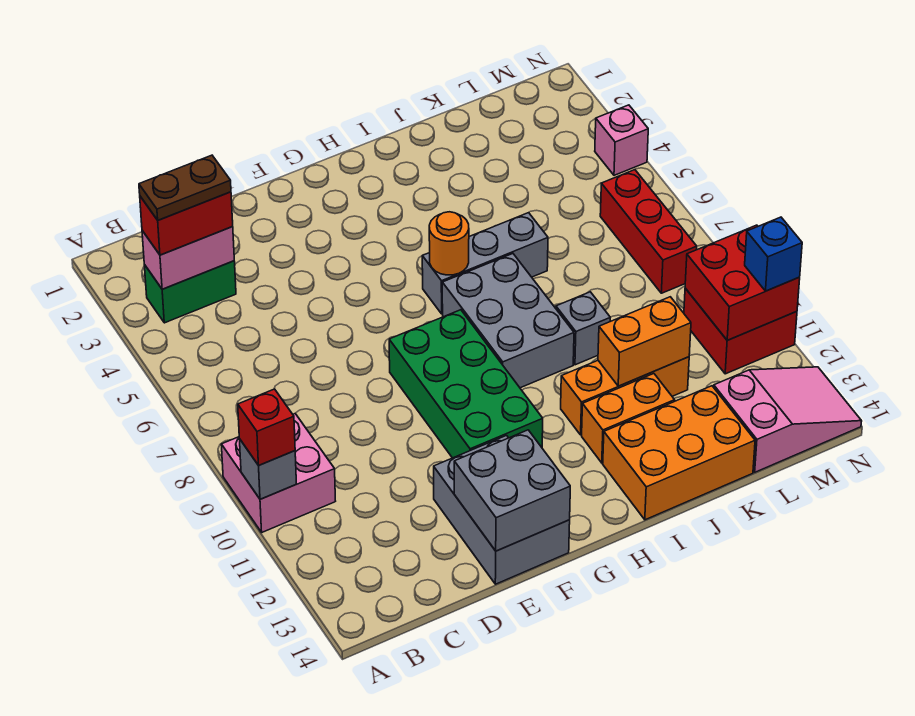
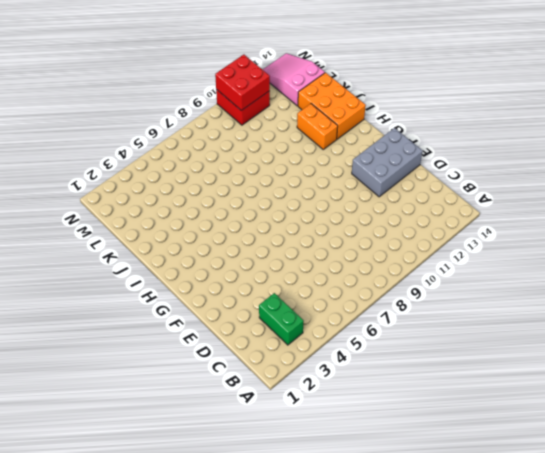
none -> pink brick A9:B10 level 1
none -> green brick F8:G11 level 1
none -> grey brick H6:J6 level 1

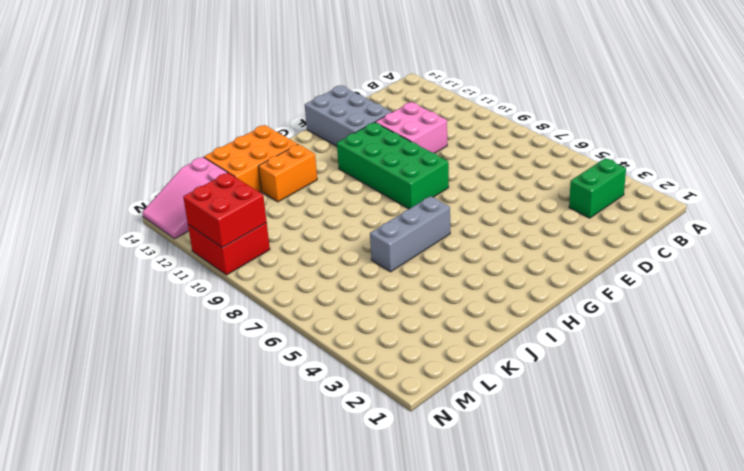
pink brick D10:E11 level 1 -> pink brick A9:B10 level 1
none -> grey brick H7:I9 level 1
none -> orange brick I11:K11 level 1
none -> grey brick J9 level 1

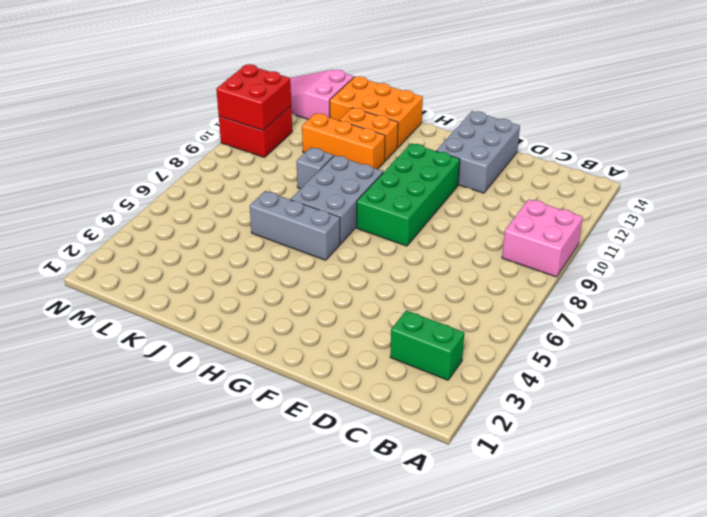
none -> red brick M6:M8 level 1
none -> pink brick N4 level 1
none -> grey brick A10 level 2

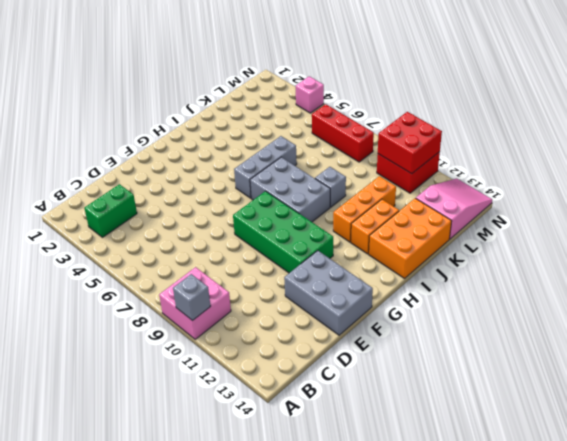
none -> pink brick B3:C3 level 2
none -> grey brick E13:F14 level 2
none -> orange round brick H6 level 2

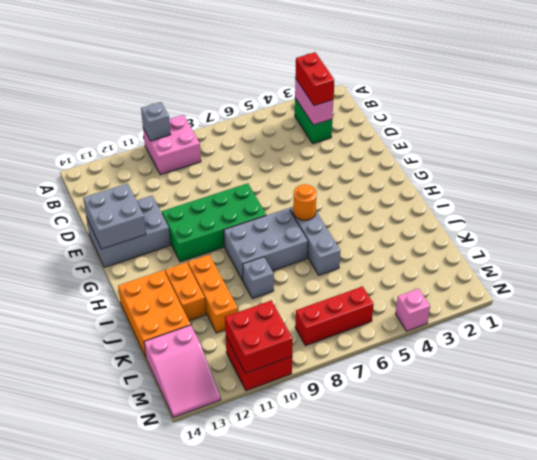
none -> orange brick J11:K11 level 2
none -> red brick A10 level 3
none -> blue brick N11 level 3

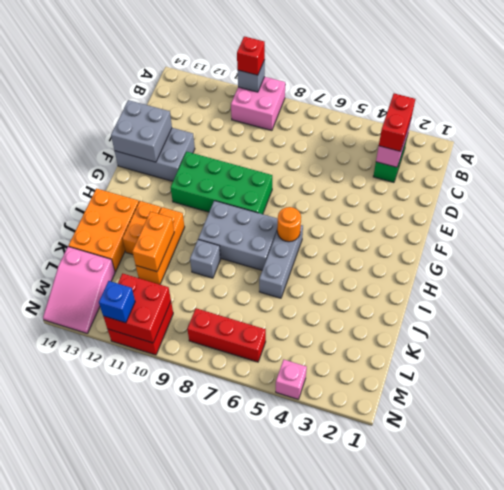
none -> brown plate B3:C3 level 4

